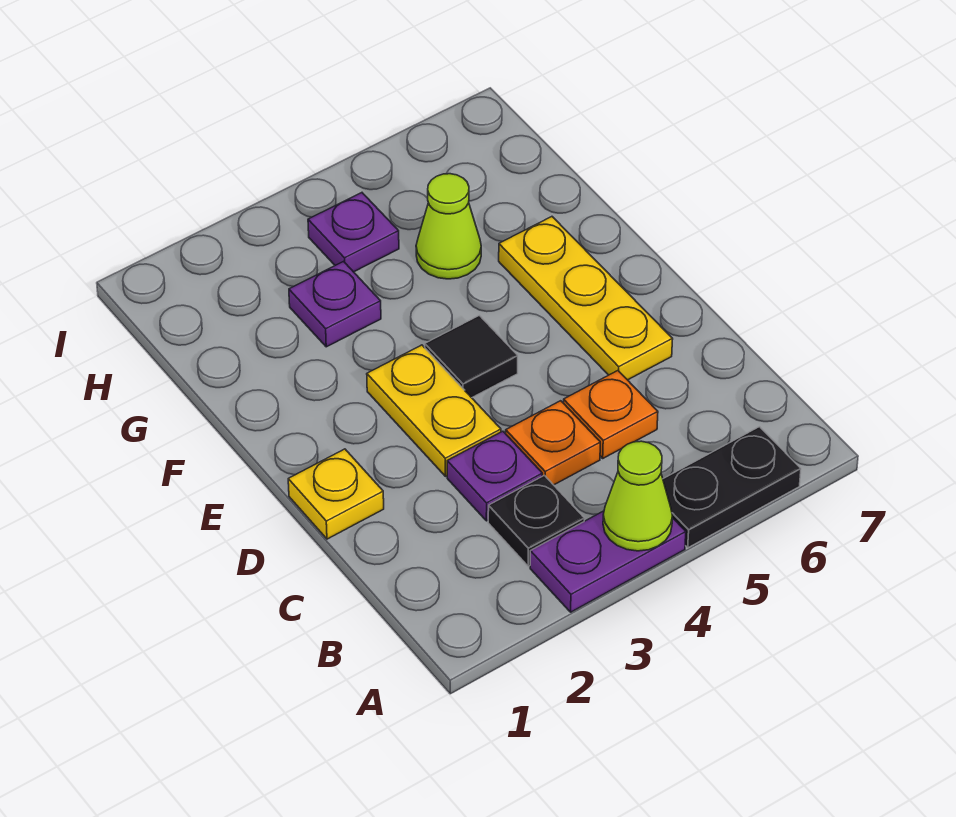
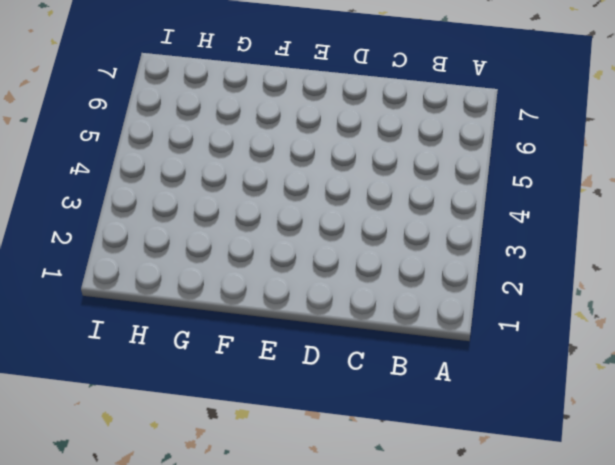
none -> purple plate A3:A4 level 1
none -> black plate A5:A6 level 1
none -> black plate B3 level 1

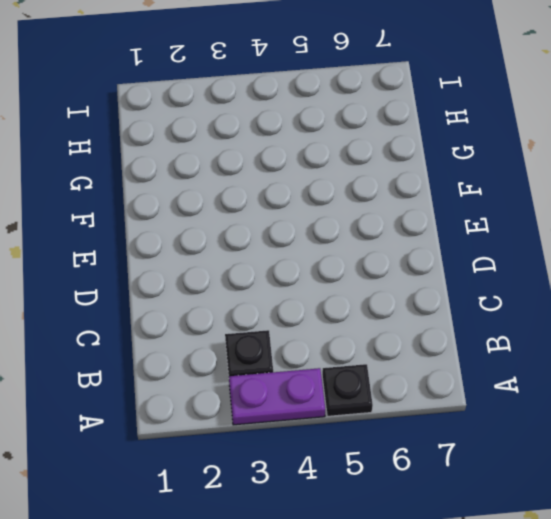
black plate A5 level 1 -> black plate A5:A6 level 1
none -> purple plate C3 level 1
none -> orange plate C4 level 1
none -> orange plate C5 level 1

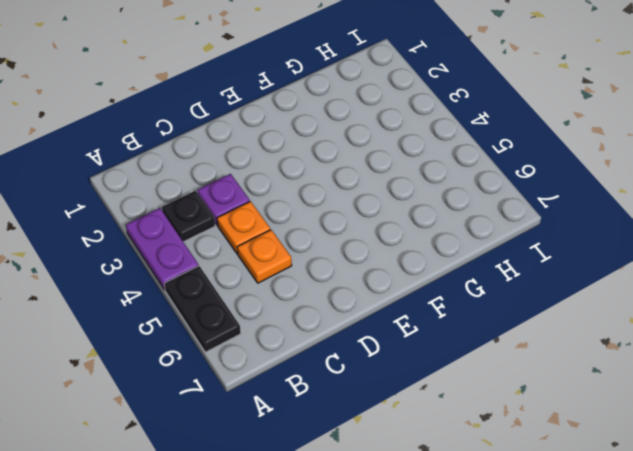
none -> yellow plate D1 level 1
none -> yellow plate D3:E3 level 1
none -> yellow plate D6:F6 level 1

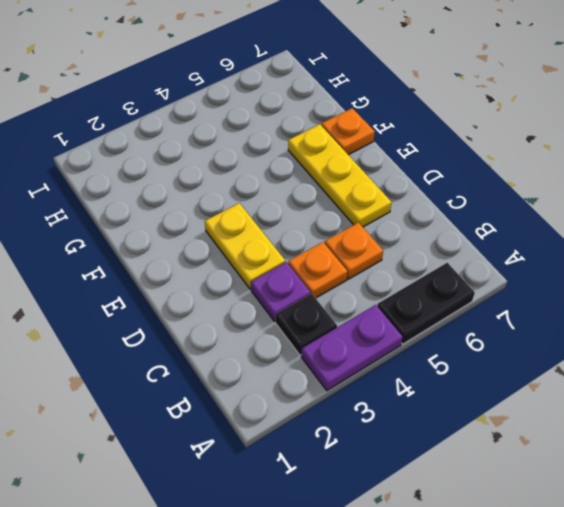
orange plate F7 level 1 -> none
none -> yellow plate D1 level 1
none -> black tile E4 level 1
none -> purple plate G3 level 1

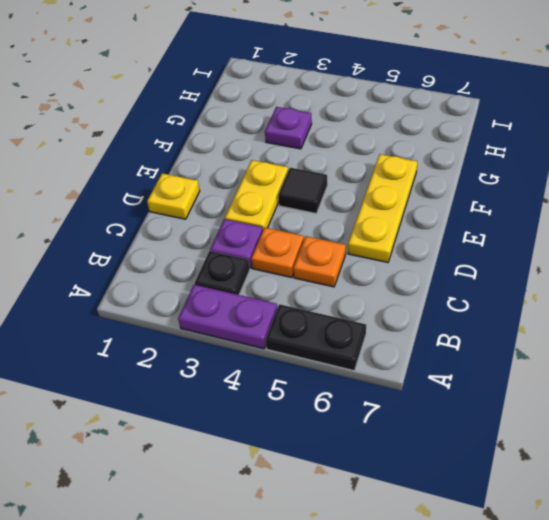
none -> lime cone G5 level 1
none -> purple plate H4 level 1
none -> lime cone A4 level 2

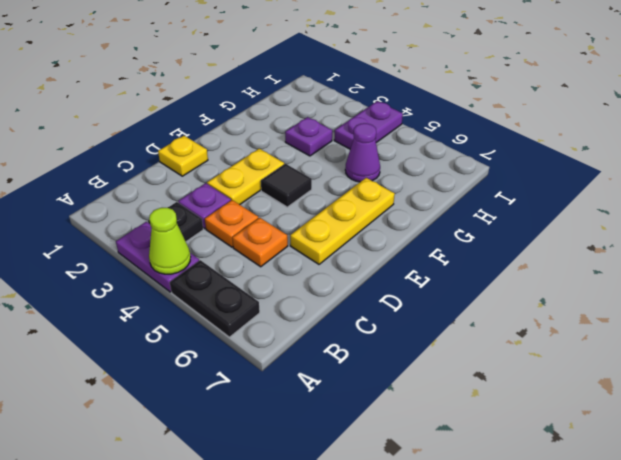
purple cone G5 level 1 -> lime cone G5 level 1
purple plate H4:I4 level 1 -> purple plate H4 level 1

